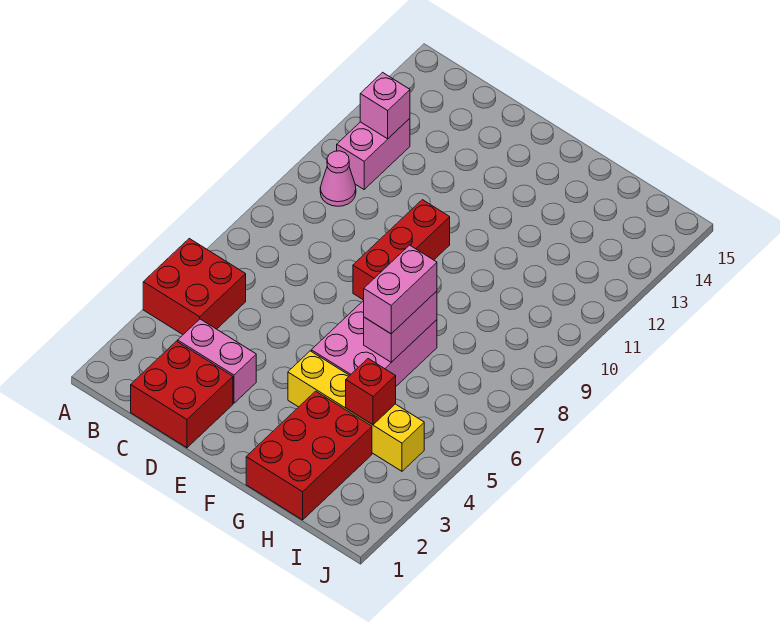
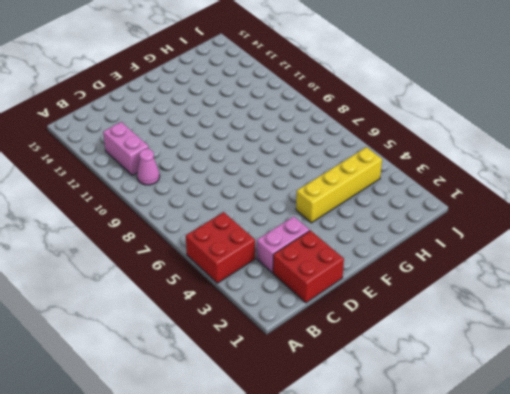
none -> red brick E8:E10 level 1
none -> pink brick F5:G7 level 1
none -> red brick G1:H3 level 1

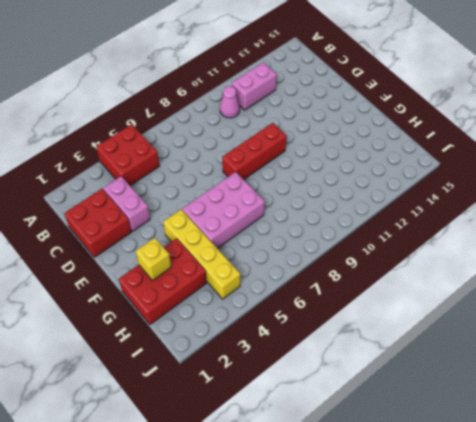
yellow brick G2 level 2 -> none
none -> pink brick B12 level 2
none -> pink brick G6:G7 level 2
none -> red brick H4 level 2

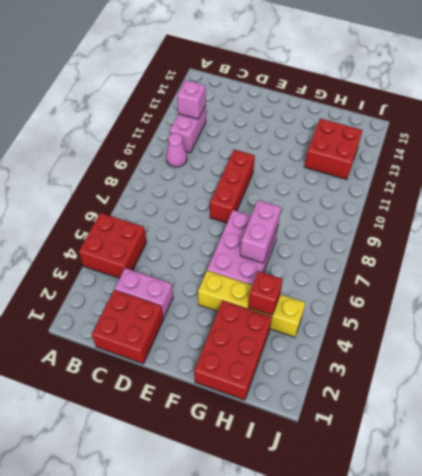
red brick H12:I13 level 1 -> none
none -> pink brick G6:G7 level 3

